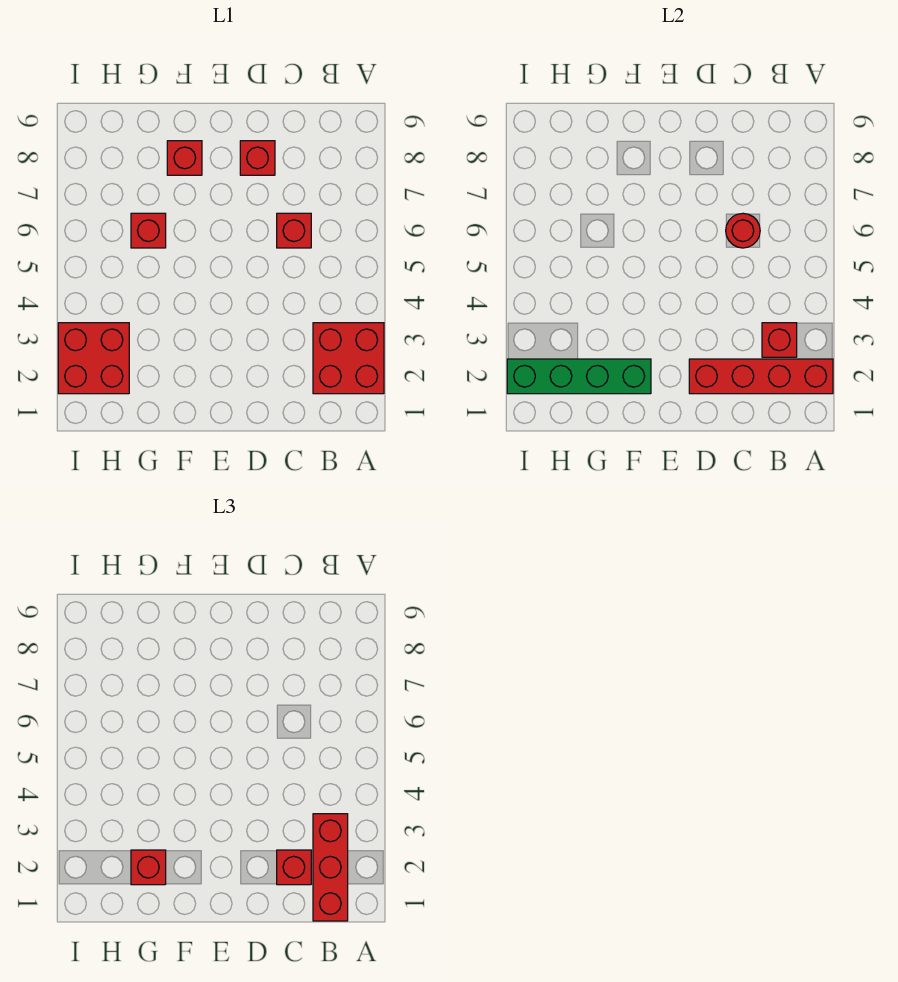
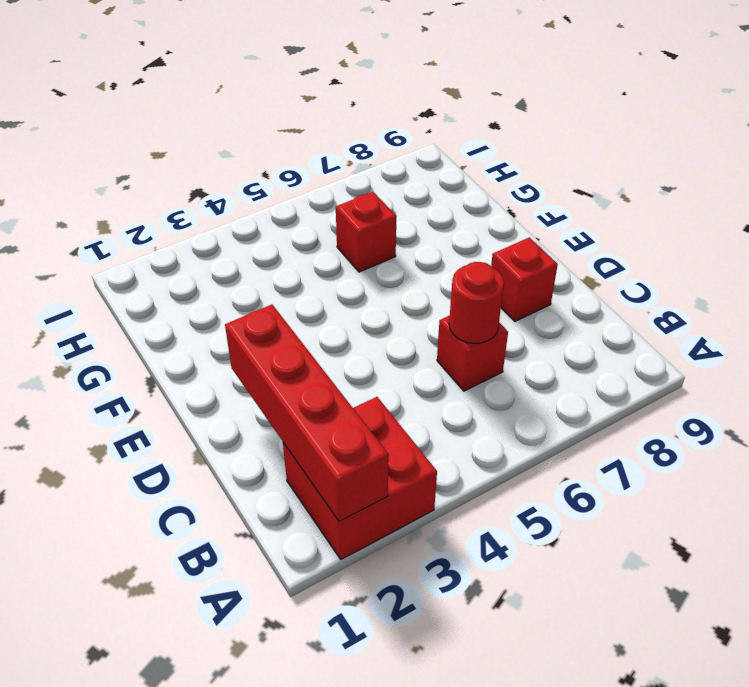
none -> red brick F8 level 1
none -> red brick H2:I3 level 1
none -> red brick B3 level 2

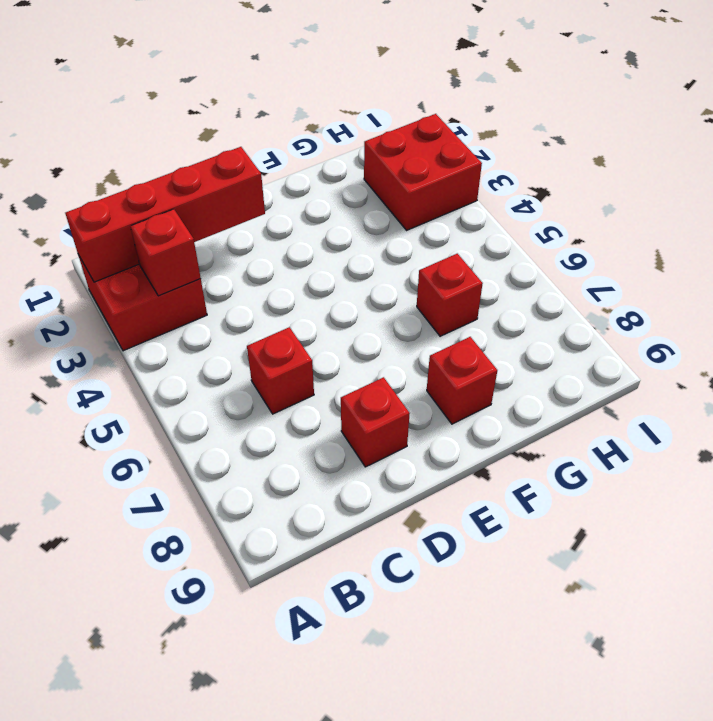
none -> red round brick C6 level 2
none -> green brick F2:I2 level 2
none -> red brick B1:B3 level 3

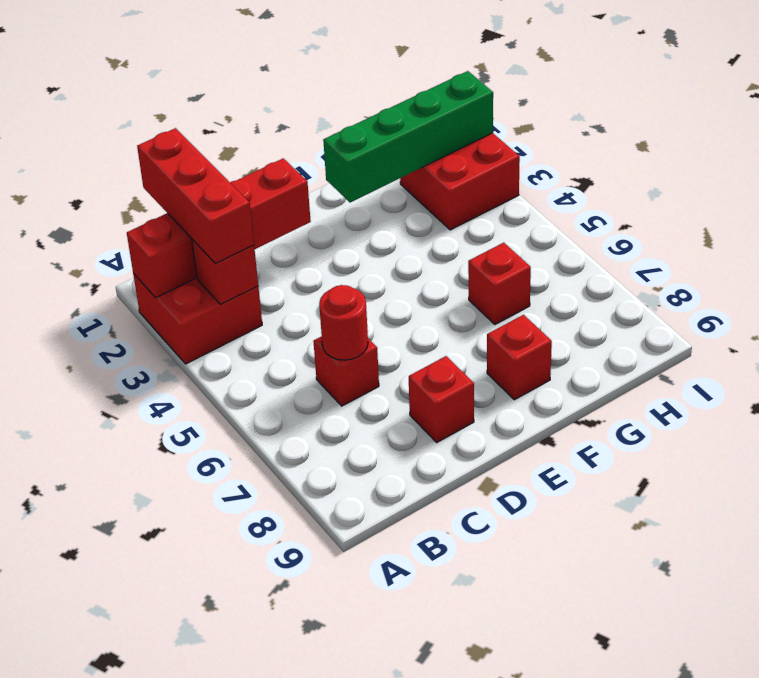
none -> red brick C2 level 3
none -> red brick G2 level 3

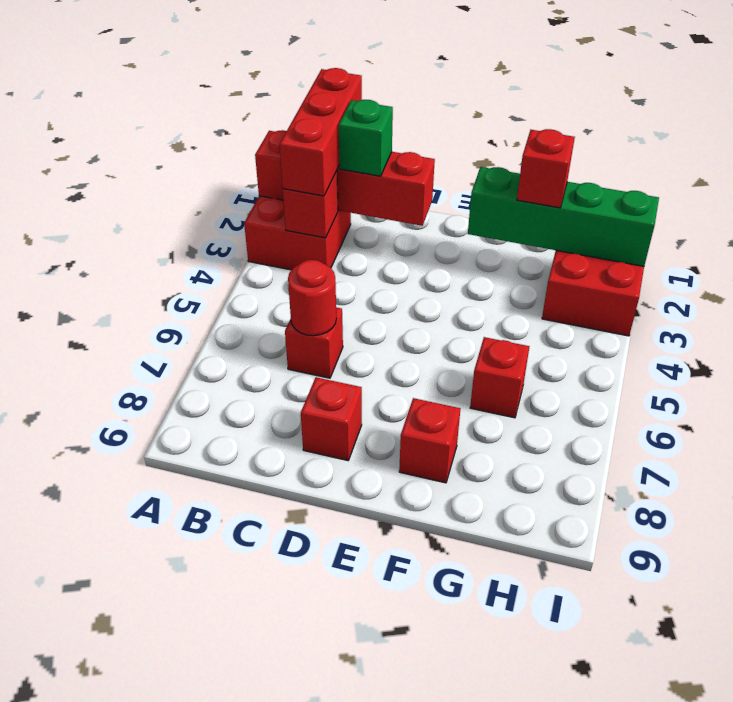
green brick C2 level 3 -> red brick C2 level 3

